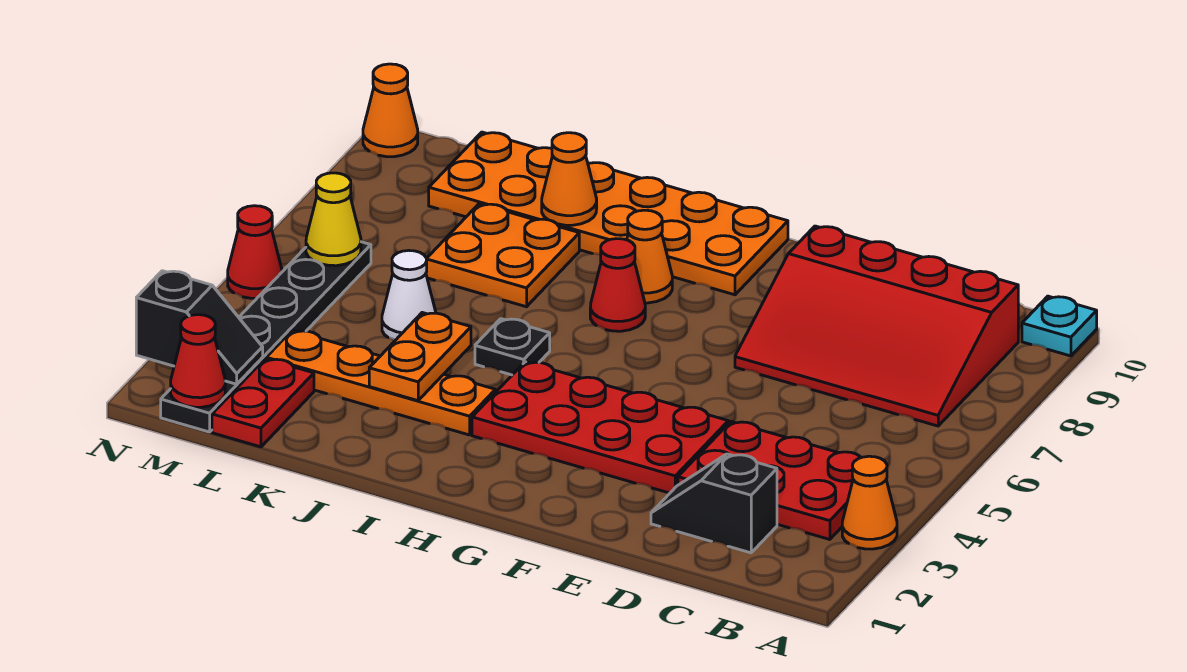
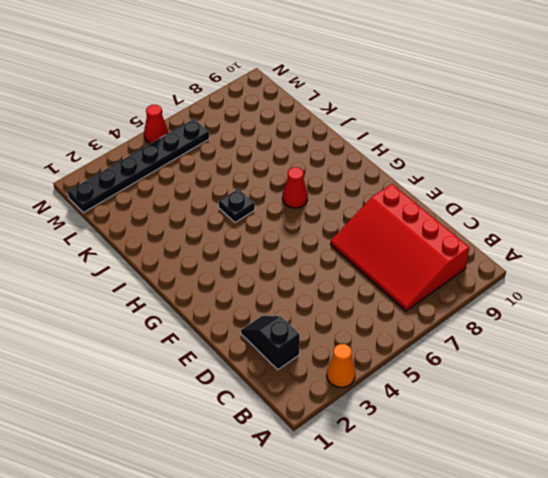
none -> cyan plate A10 level 1
none -> red plate B3:D4 level 1
none -> red plate E3:H4 level 1

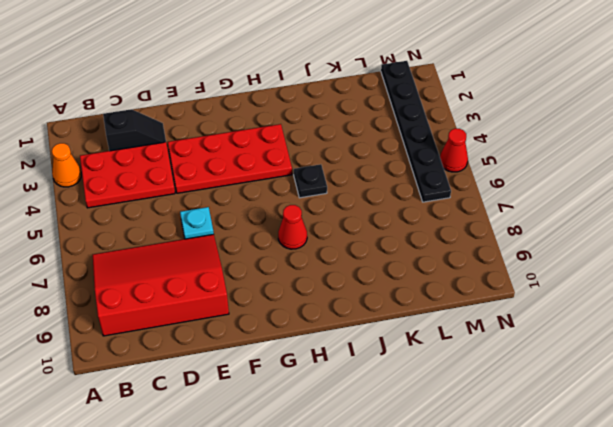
cyan plate E6 level 1 -> cyan plate A10 level 1
none -> orange plate G9:L10 level 1
none -> orange cone H8 level 1
none -> orange plate I3:L3 level 1

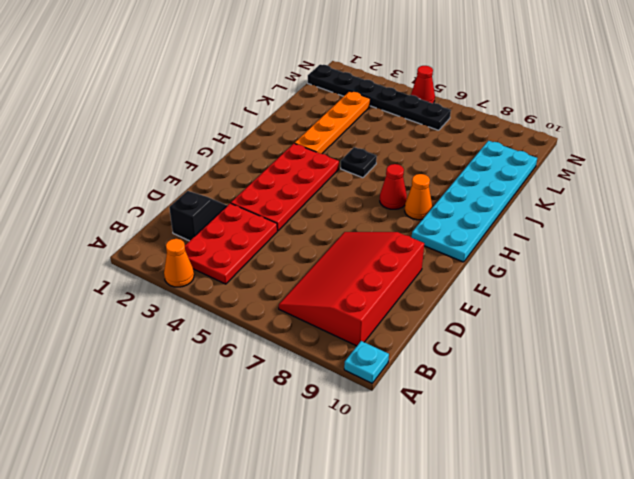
cyan plate G9:L10 level 1 -> orange plate G9:L10 level 1
none -> orange plate J7:K8 level 1
none -> white cone K5 level 1
none -> red plate L1:L2 level 1

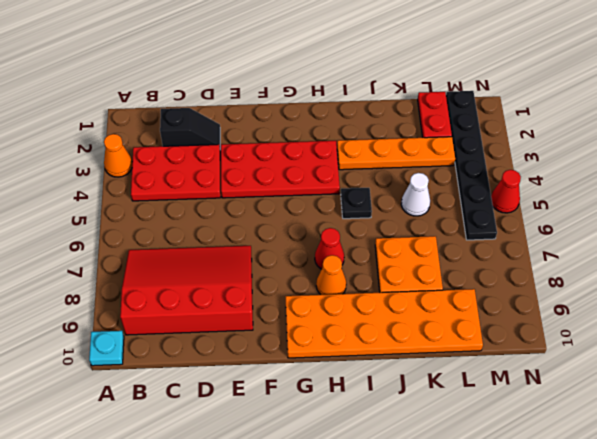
none -> orange cone N10 level 1
none -> orange plate J3:J4 level 2
none -> orange cone J9 level 2

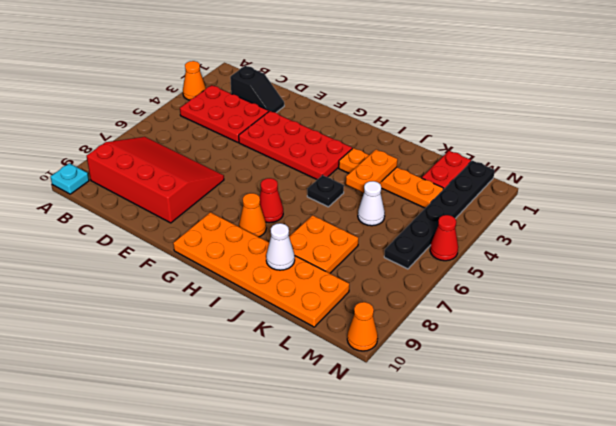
white cone J9 level 2 -> orange cone J9 level 2
none -> red cone M1 level 2
none -> black slope M2:N2 level 2 top N
none -> yellow cone M6 level 2

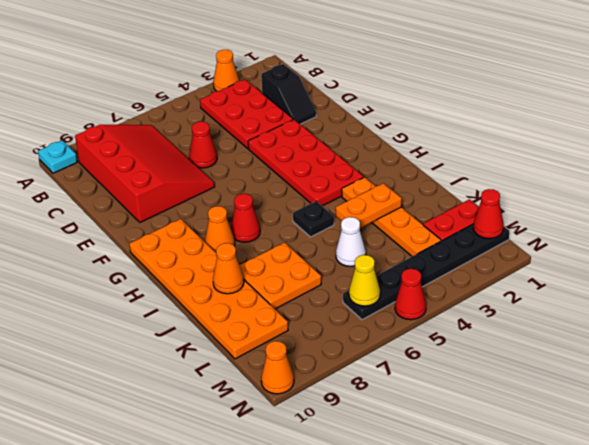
red cone D6 level 1 -> none
none -> black slope M2:N2 level 2 top N

